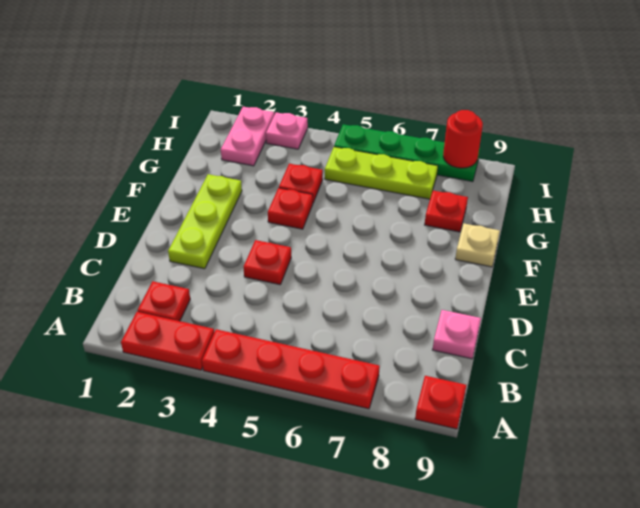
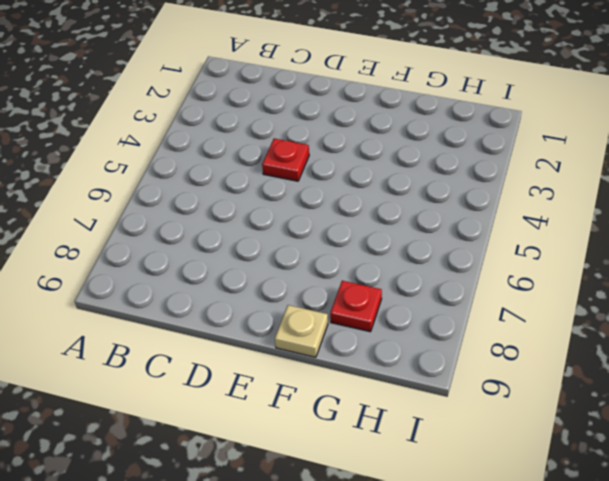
none -> red plate A2:A3 level 1
none -> red plate A4:A7 level 1
none -> red plate A9 level 1

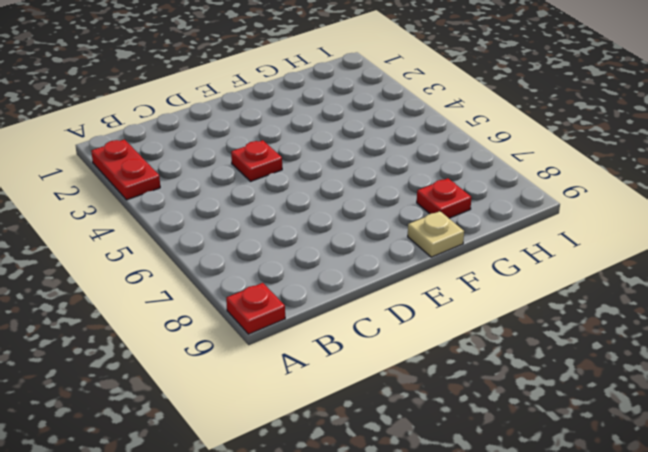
none -> red plate A4:A7 level 1
none -> red plate B2 level 1
none -> pink plate C9 level 1

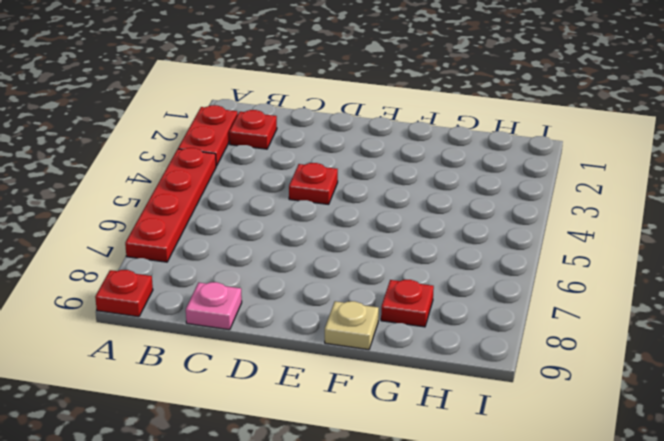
none -> lime plate D2:F2 level 1
none -> red plate F4 level 1
none -> red plate G4 level 1

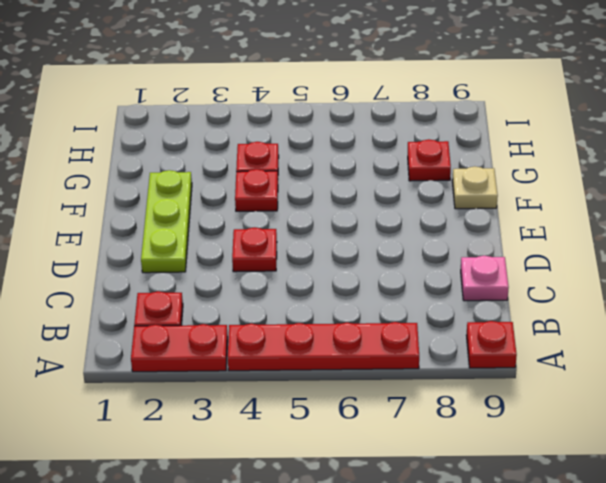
none -> pink plate H2:I2 level 1
none -> lime plate H5:H7 level 1
none -> pink plate I3 level 1

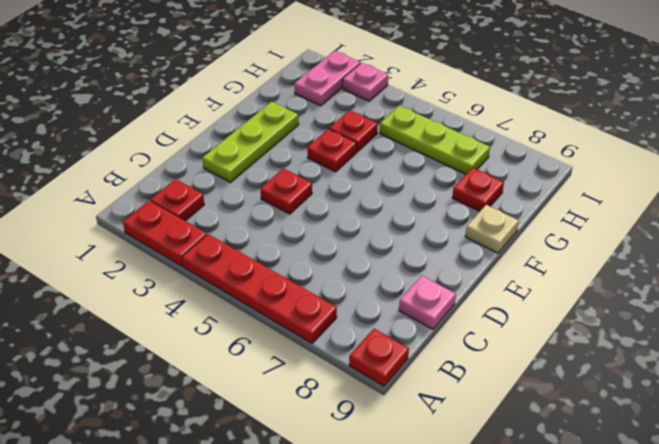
none -> green plate I5:I8 level 1
none -> red round brick I8 level 2

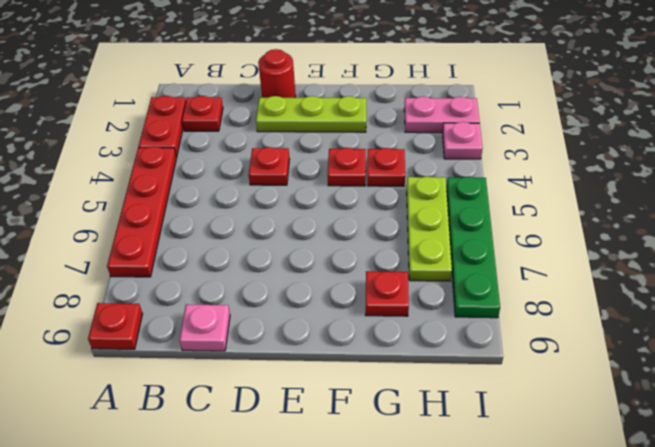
red round brick D1 level 1 -> red round brick I8 level 2
none -> tan plate F9 level 1

